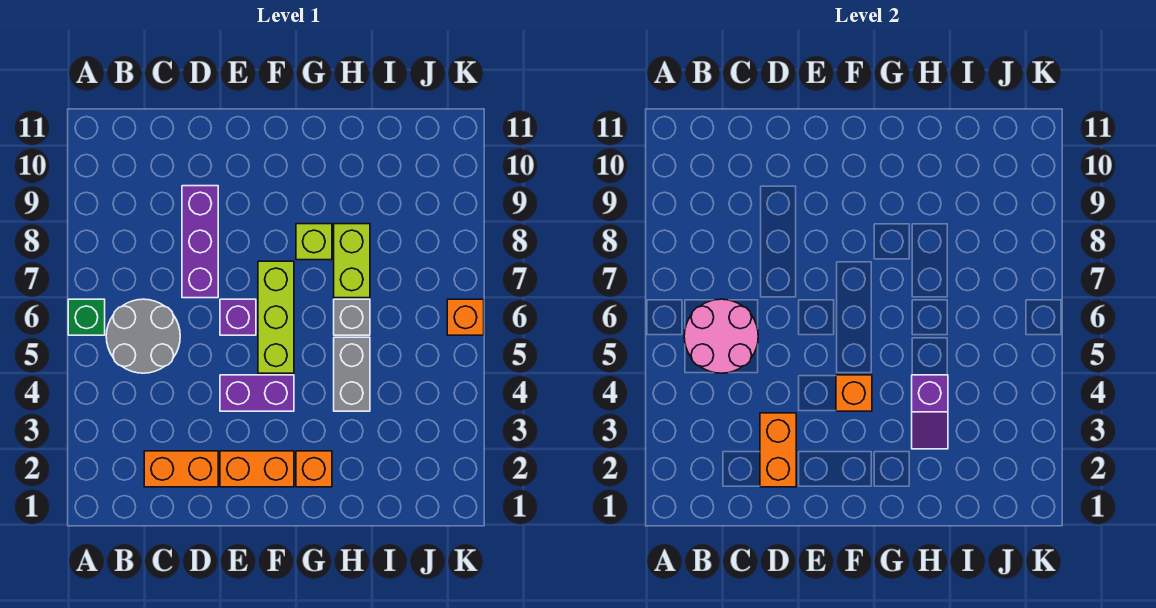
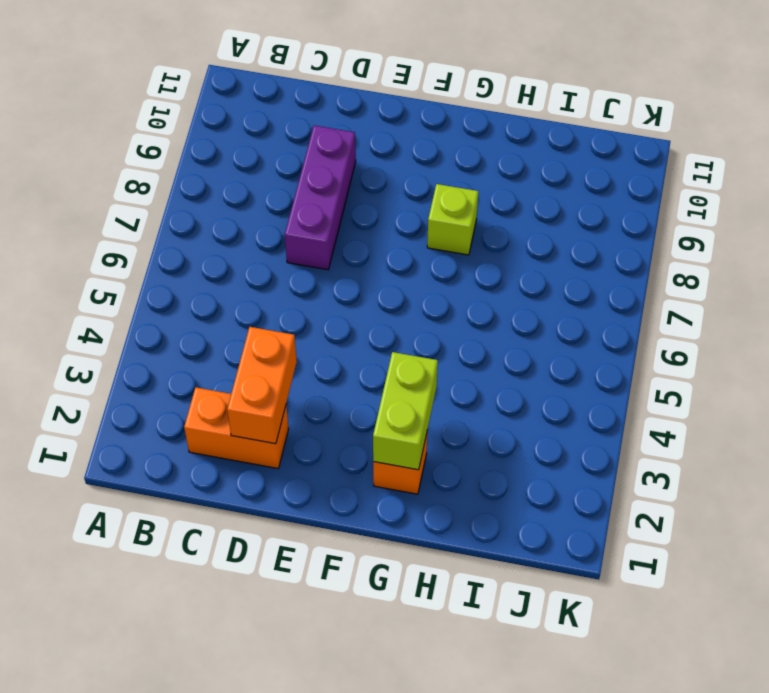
lime brick G2:G3 level 2 -> lime brick H7:H8 level 1
none -> green brick A6 level 1
none -> grey round brick B5:C6 level 1
none -> orange brick E2:F2 level 1

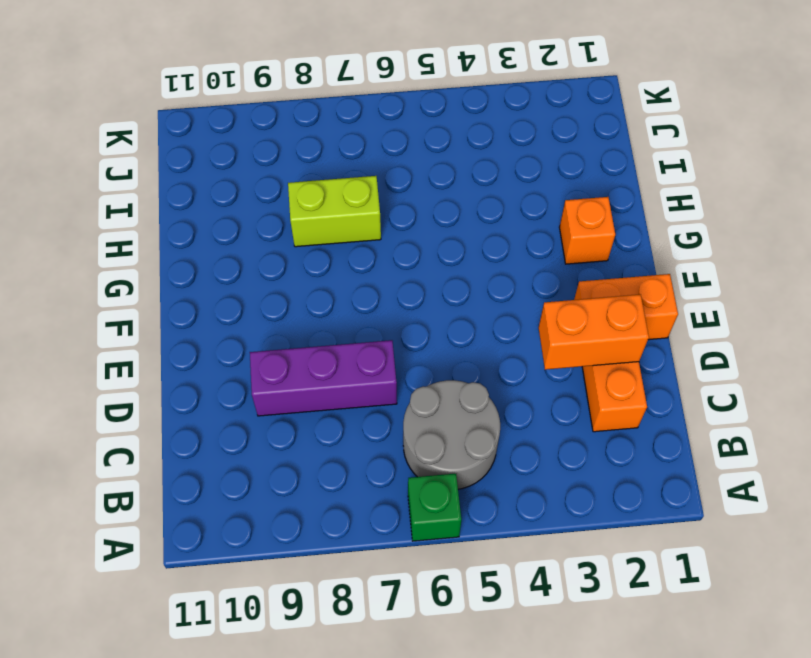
orange brick E1:E2 level 1 -> orange brick E2:F2 level 1
none -> purple brick E4:F4 level 1
none -> purple brick E6 level 1
none -> lime brick F5:F7 level 1

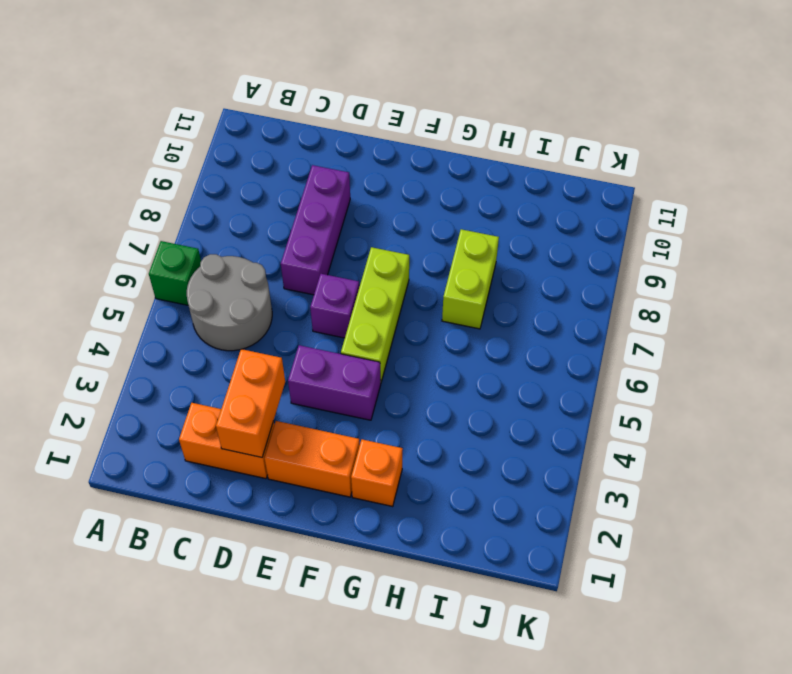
none -> lime brick G8 level 1
none -> grey brick H4:H5 level 1
none -> grey brick H6 level 1

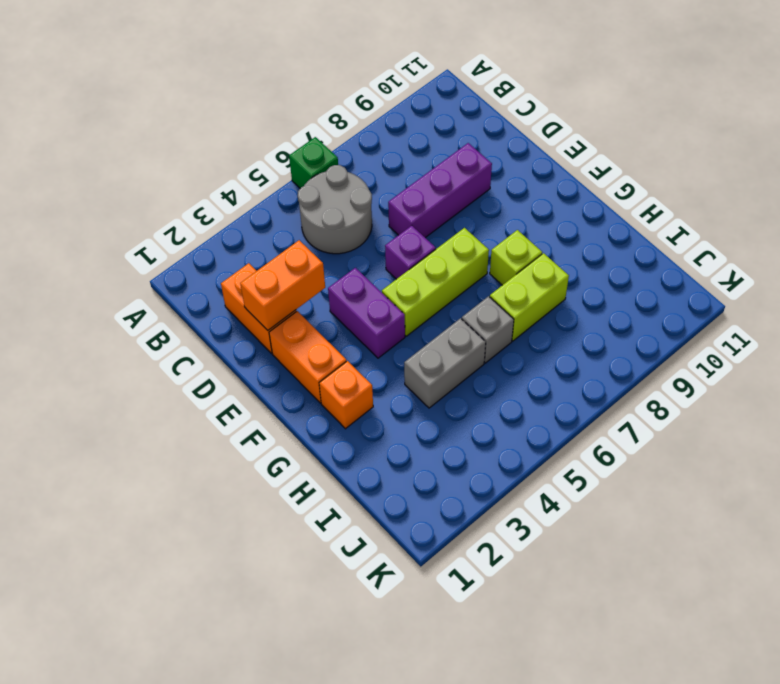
none -> orange brick K6 level 1
none -> pink round brick B5:C6 level 2
none -> orange brick F4 level 2

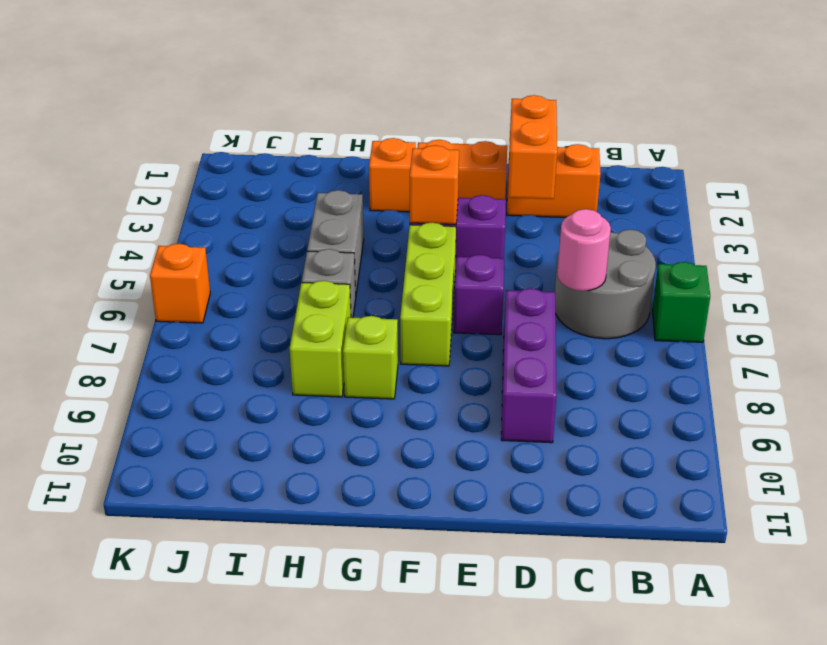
pink round brick C6 level 2 -> pink round brick B5:C6 level 2
none -> purple slope H3:H4 level 2 top 4

